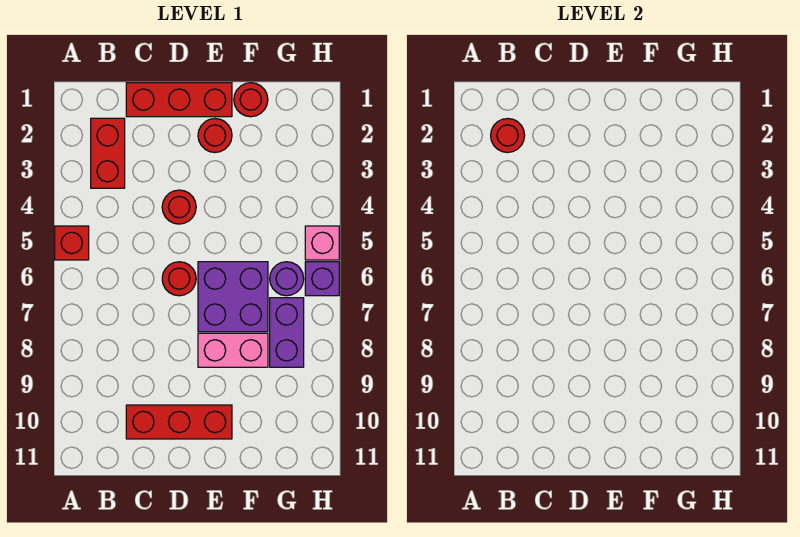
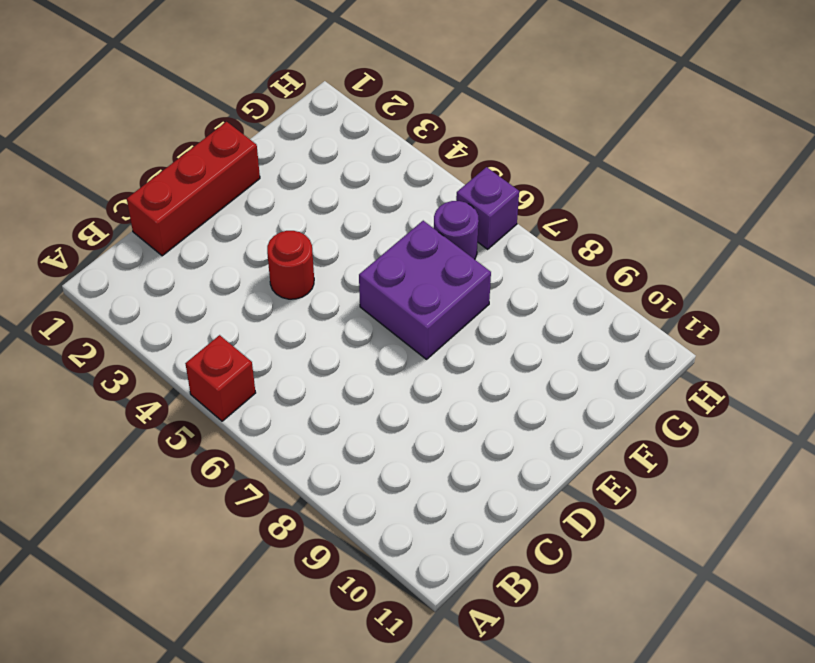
none -> red brick B2:B3 level 1
none -> red brick C10:E10 level 1
none -> red round brick D6 level 1

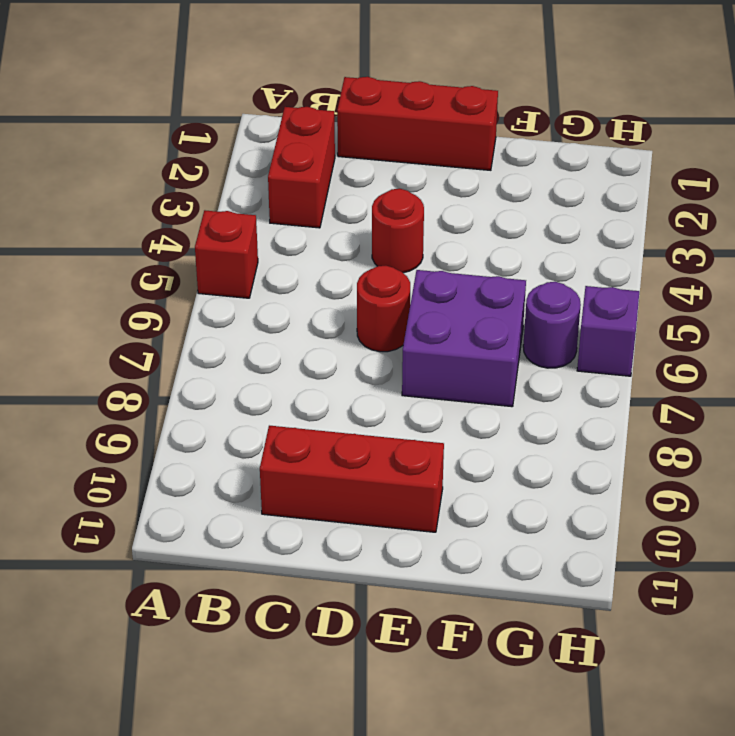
none -> red round brick E2 level 1
none -> pink brick E8:F8 level 1
none -> red round brick F1 level 1

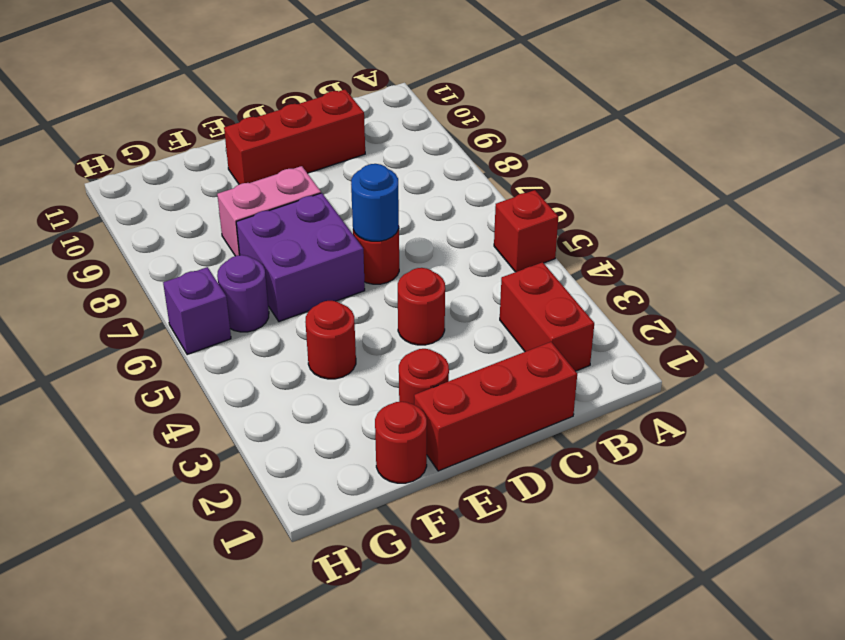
blue round brick D6 level 2 -> none
red round brick F4 level 1 -> red round brick B2 level 2
none -> purple brick G7:G8 level 1
none -> pink brick H5 level 1

